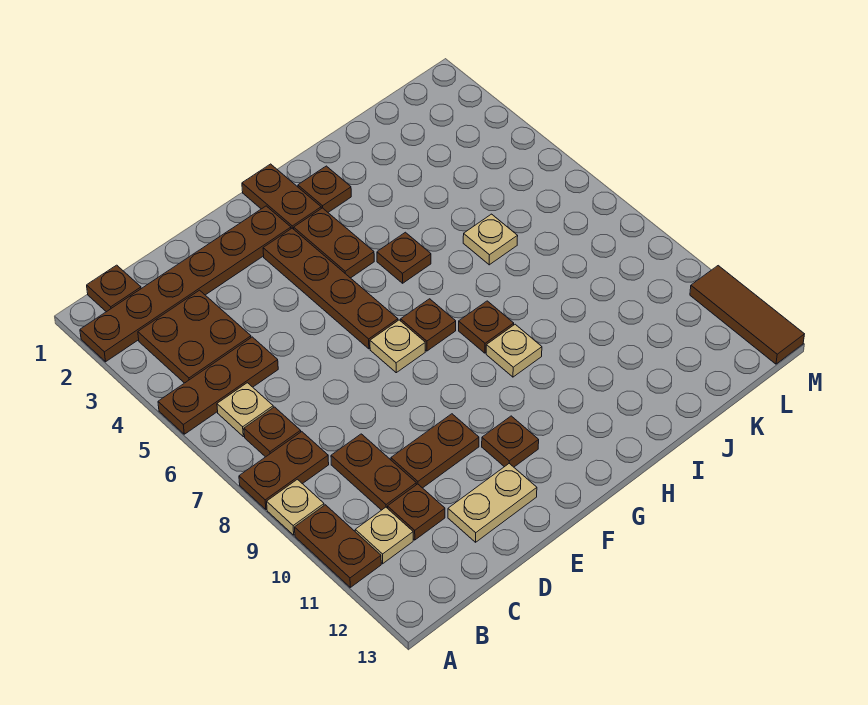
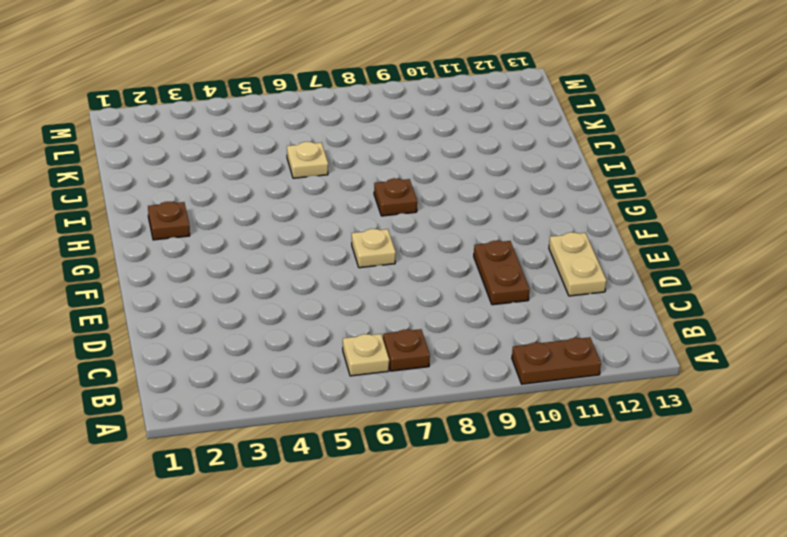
none -> brown plate A2:F2 level 1
none -> brown plate A5:C5 level 1
none -> brown plate A8:B8 level 1

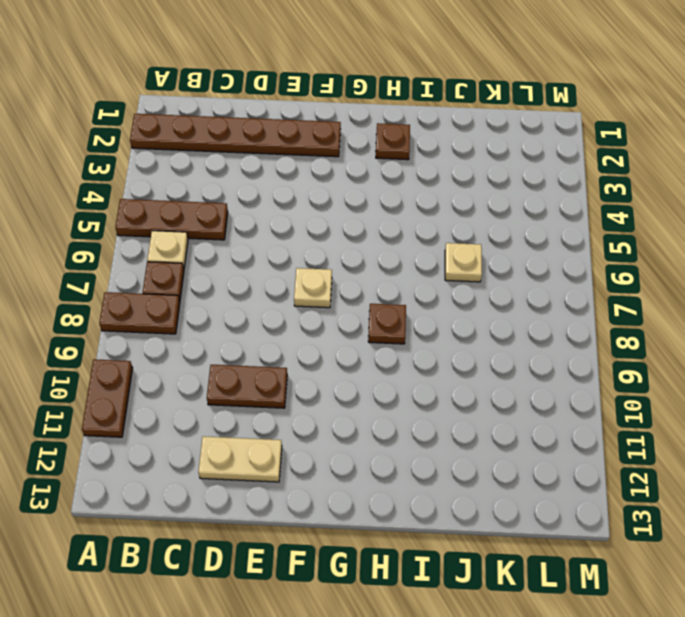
none -> tan plate A9 level 1
none -> brown plate B1 level 1
none -> brown plate B3:C4 level 1

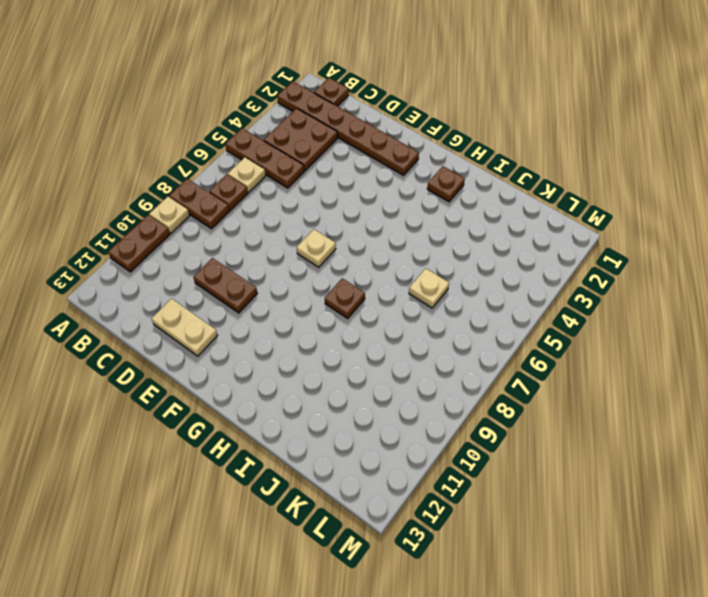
none -> tan plate B11 level 1
none -> brown plate C9:C10 level 1
none -> brown plate C11 level 1

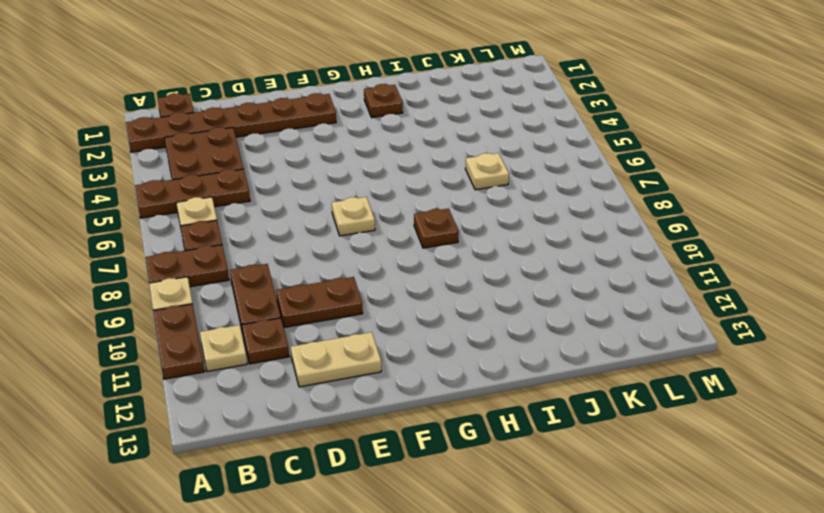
none -> brown plate F3:F6 level 1
none -> brown plate F11 level 1
none -> brown plate G1:G2 level 1

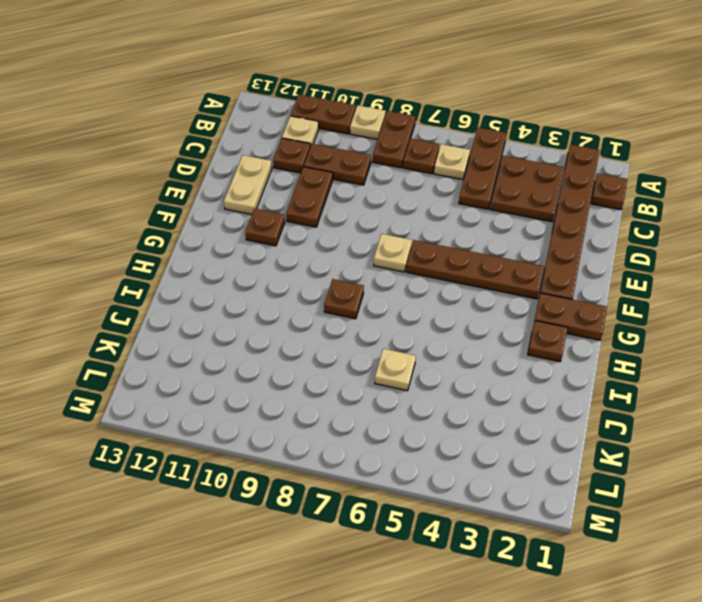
none -> brown plate G3:G4 level 1
none -> brown plate G7 level 1
none -> brown plate H5 level 1

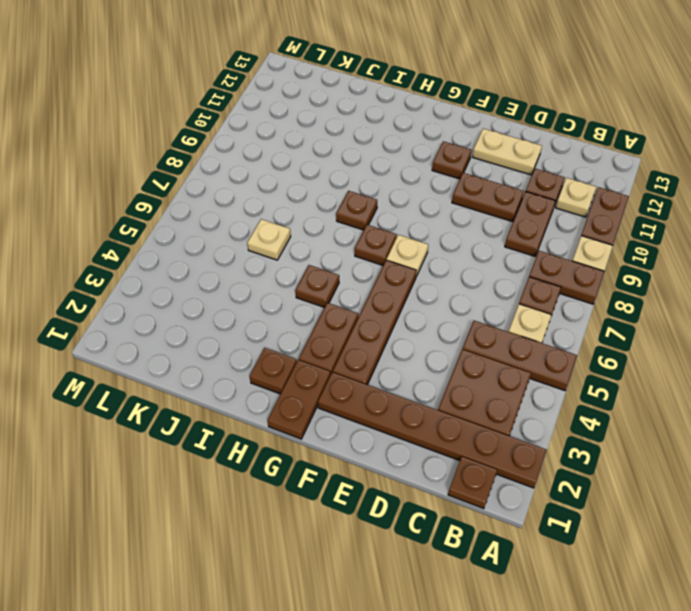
none -> tan plate H9 level 1
none -> brown tile M11:M13 level 1

